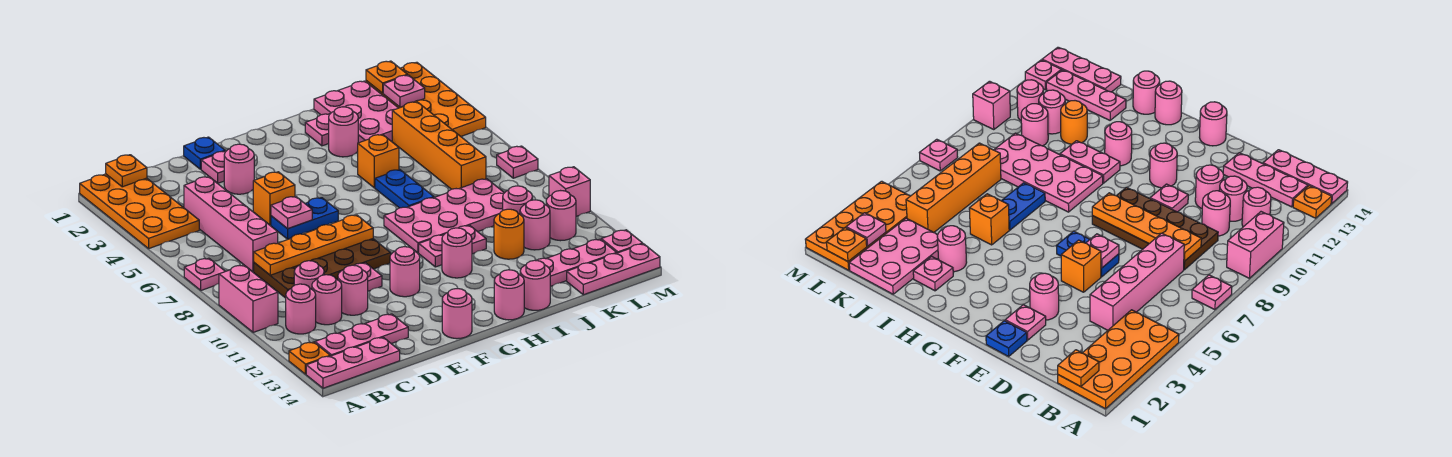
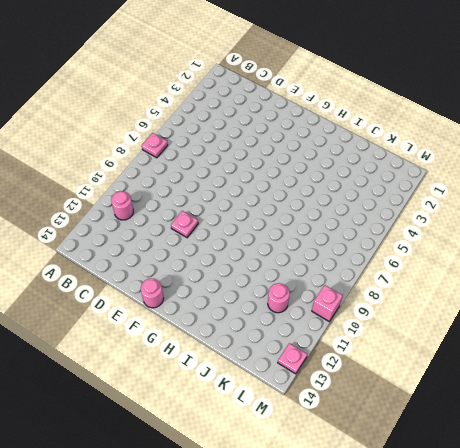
none -> orange plate A1:B4 level 1
none -> pink brick A9:A10 level 1
none -> orange plate A13 level 1
none -> pink plate A14:C14 level 1

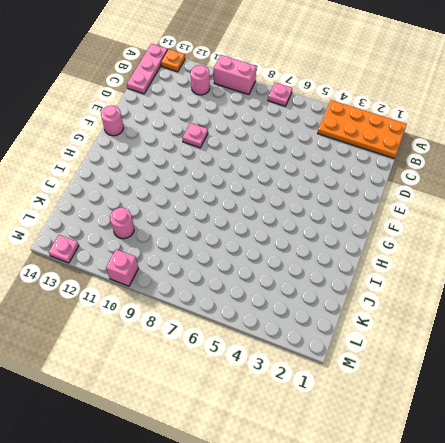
none -> pink plate B13:D13 level 1
none -> pink brick C4:C7 level 1
none -> brown plate C8:F9 level 1
none -> pink round brick C10 level 1

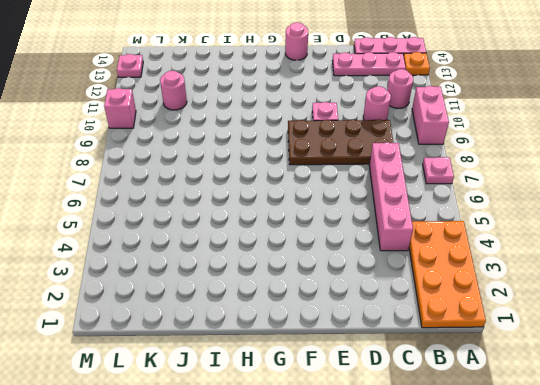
none -> pink round brick C11 level 1
none -> pink round brick D11 level 1
none -> blue plate E1 level 1
none -> pink plate E2 level 1

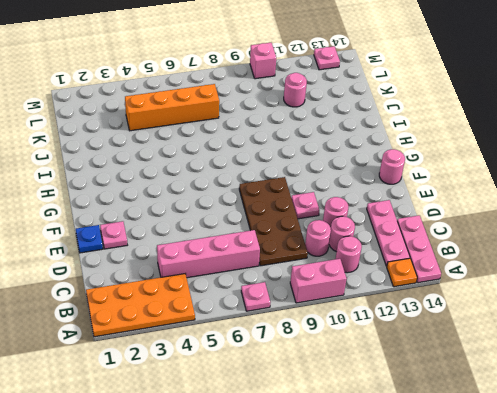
none -> pink round brick E3 level 1
none -> orange brick E5 level 1
none -> blue plate E6:F6 level 1
none -> pink round brick F11 level 1

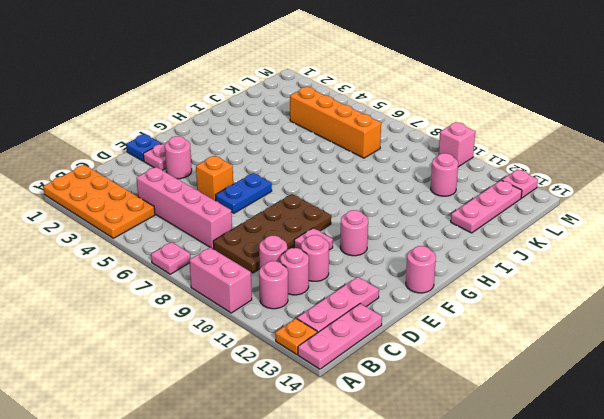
none -> pink plate H8:K9 level 1
none -> pink plate H10:I10 level 1
none -> pink round brick H11 level 1
none -> pink round brick H14 level 1

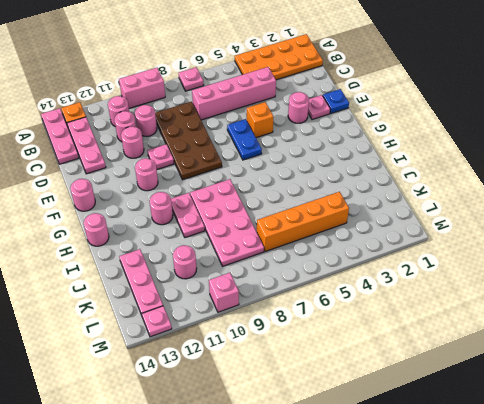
none -> pink plate I2 level 1
none -> pink round brick I3 level 1
none -> orange brick I5 level 1
none -> blue plate I6:I7 level 1

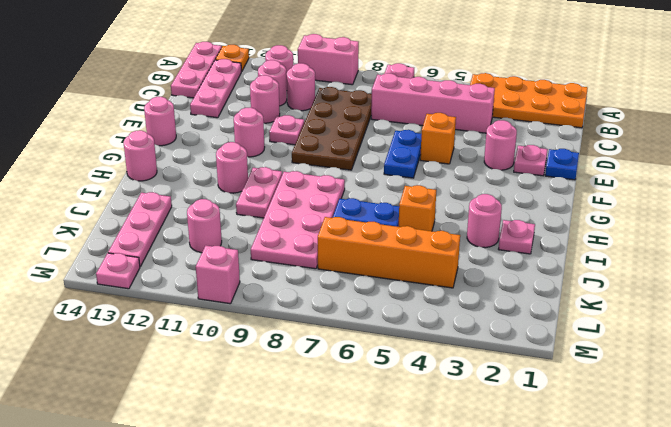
none -> pink round brick I14 level 1
none -> pink plate J1:K3 level 1
none -> orange round brick J11 level 1
none -> pink round brick K10 level 1

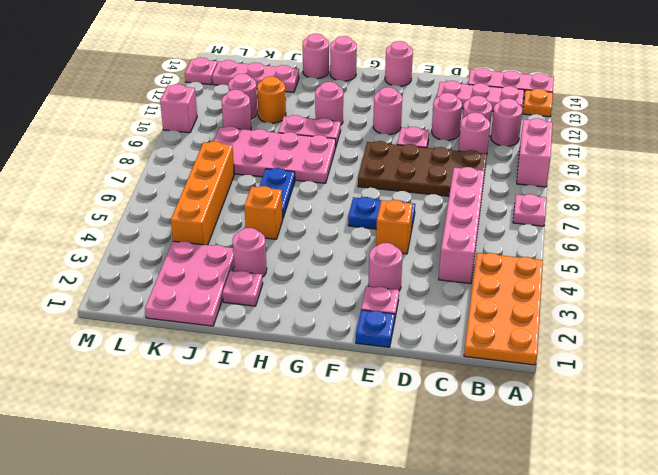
none -> pink plate K14:M14 level 1
none -> orange plate L1:M4 level 1
none -> pink round brick L11 level 1
none -> pink plate M7 level 1

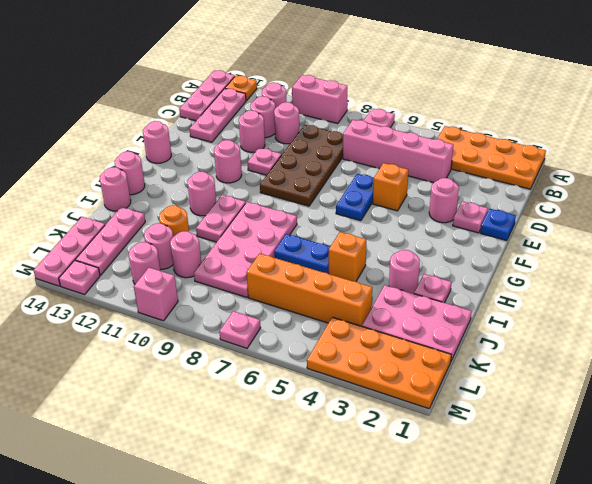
none -> orange plate B1 level 2
none -> orange plate C8:F8 level 2
none -> pink plate E6 level 2
none -> orange plate L1 level 2

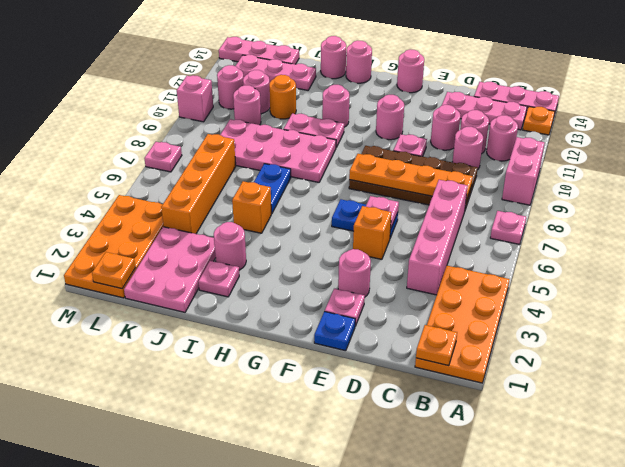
none -> pink plate M13 level 1
none -> pink plate L2 level 2

